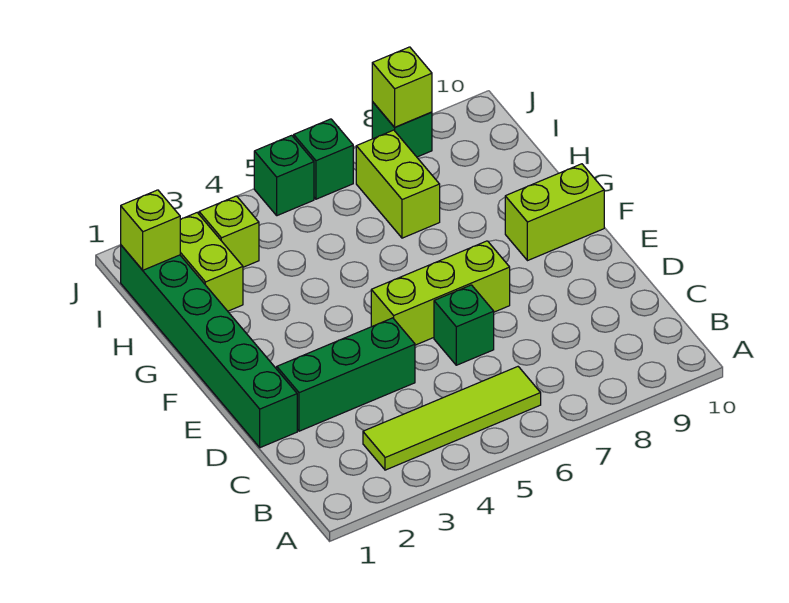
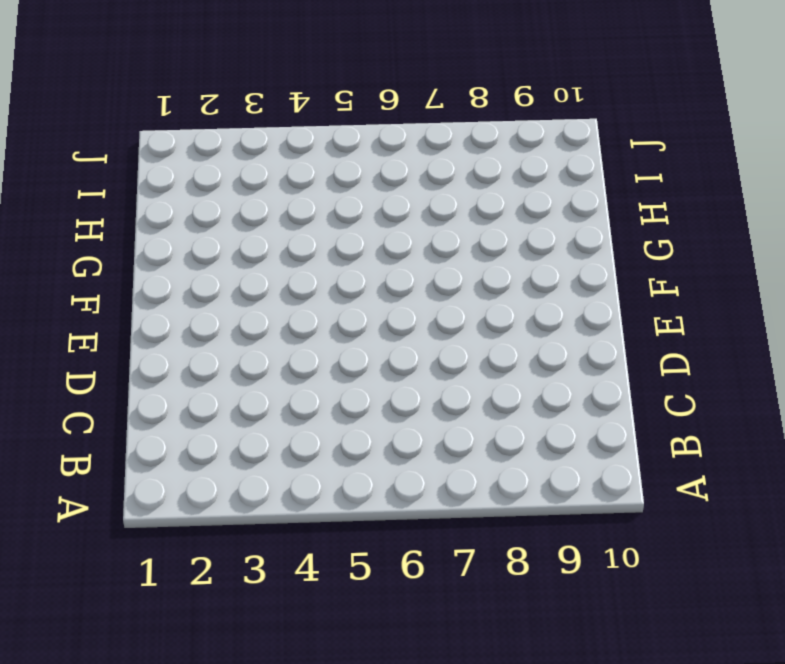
none -> lime tile B3:B6 level 1
none -> green brick D1:I1 level 1
none -> green brick D2:D4 level 1

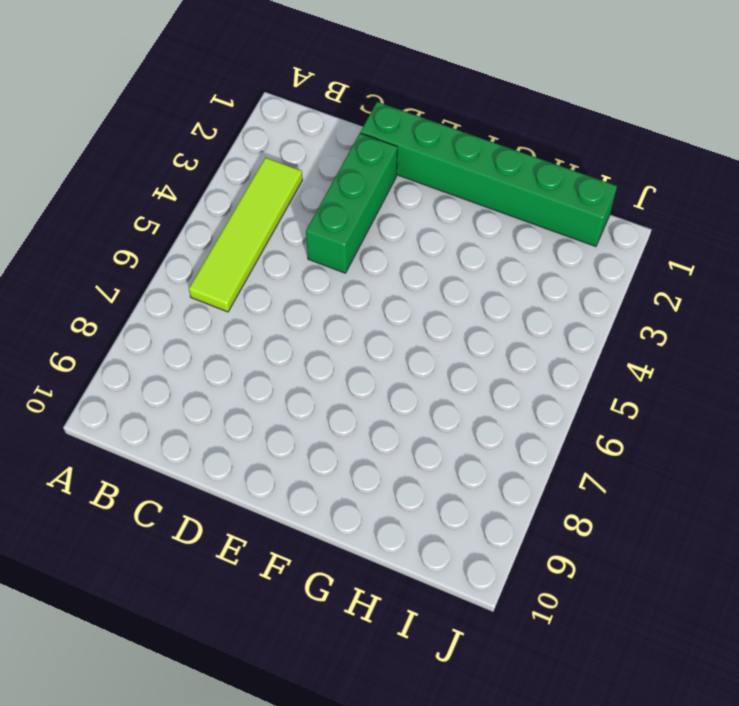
none -> green brick D6 level 1
none -> lime brick E5:E7 level 1
none -> lime brick F9:F10 level 1

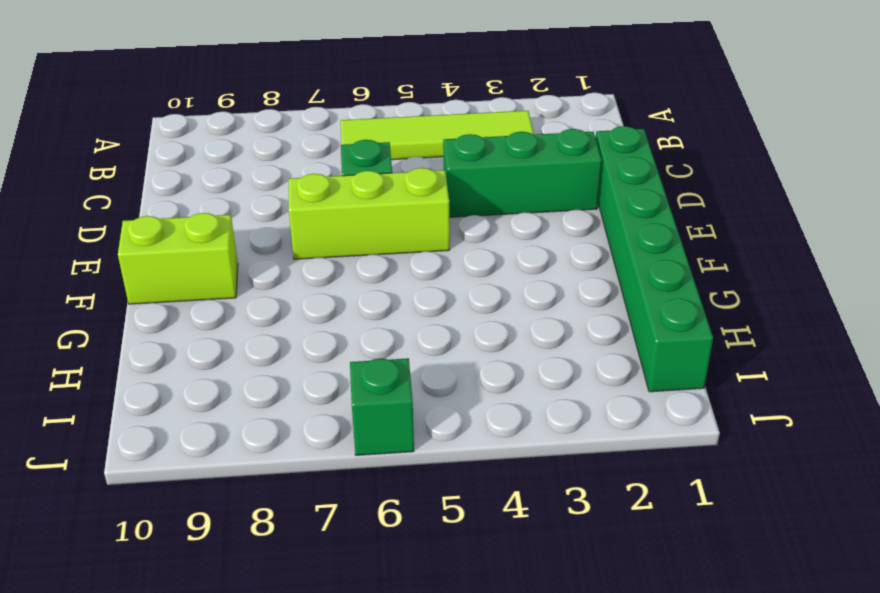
none -> lime brick H2:I2 level 1
none -> lime brick H7:I7 level 1
none -> lime brick I3 level 1

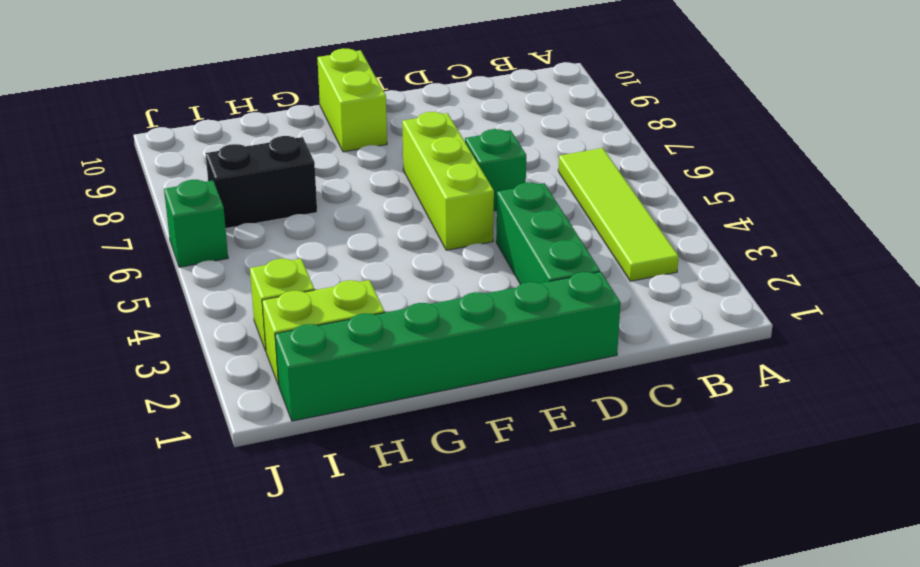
black brick H7:I7 level 1 -> lime brick H7:I7 level 1
none -> green brick J5 level 1
none -> green brick J8 level 1
none -> lime brick I1 level 2

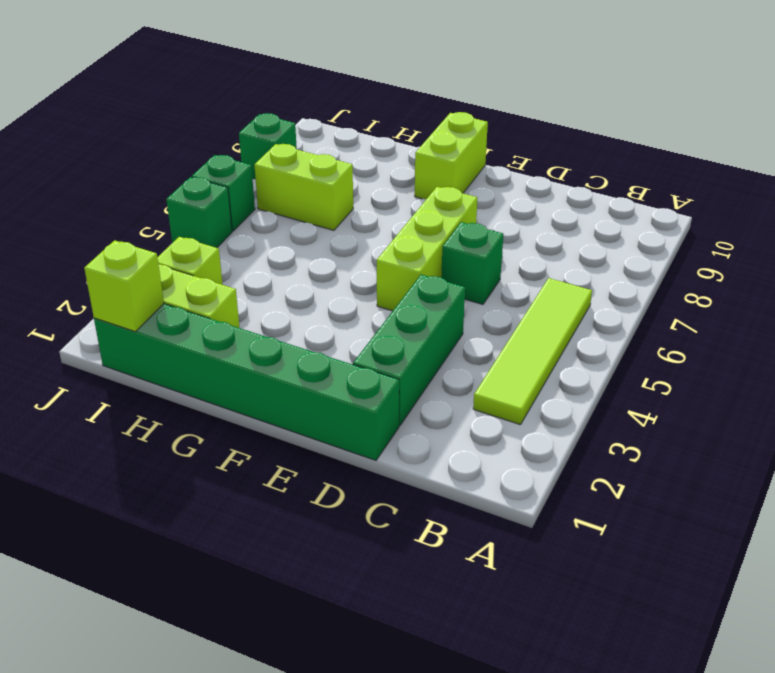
none -> lime brick J8 level 2

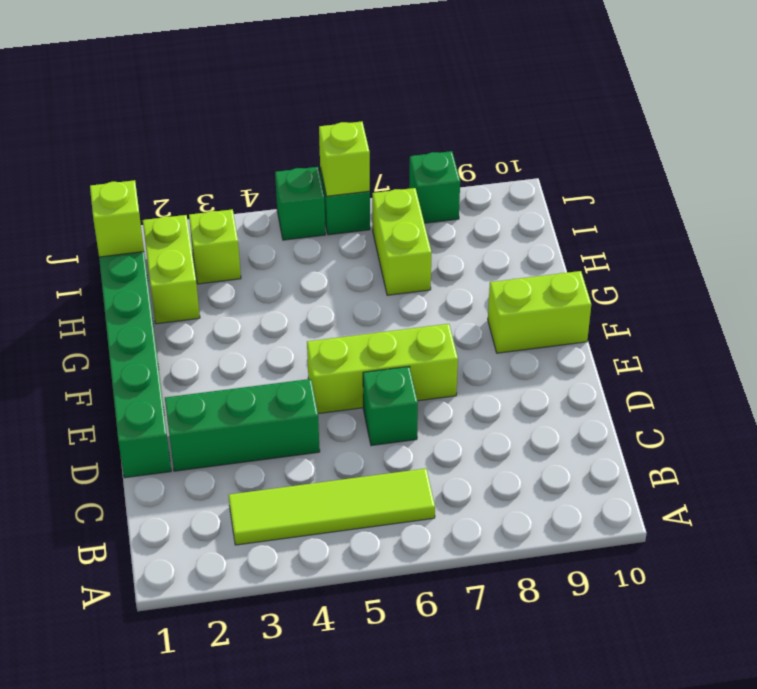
lime brick J6 level 2 -> lime brick J8 level 2

